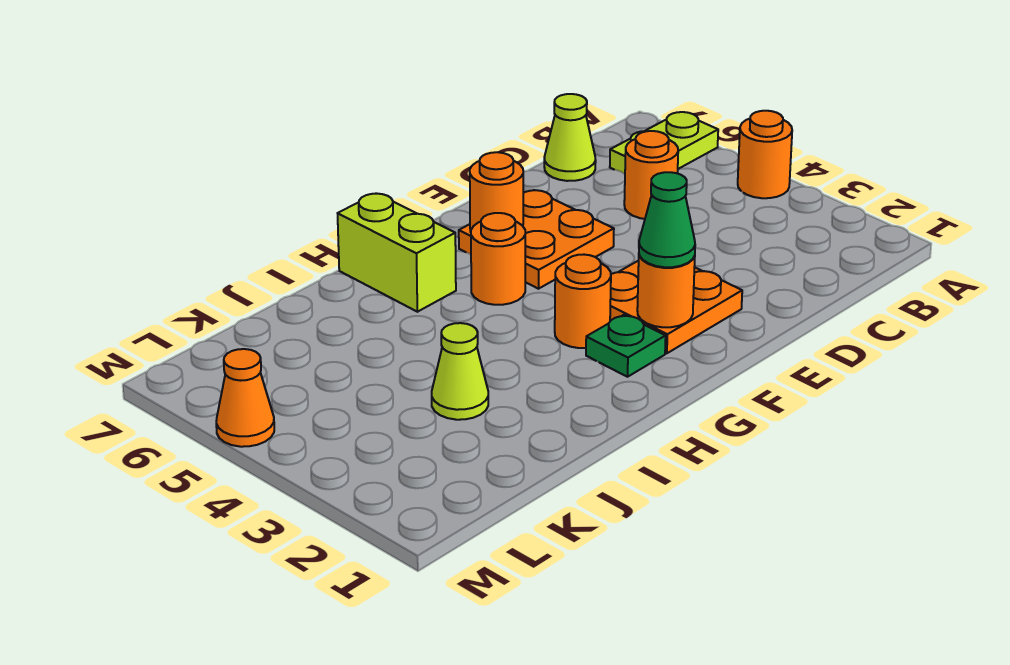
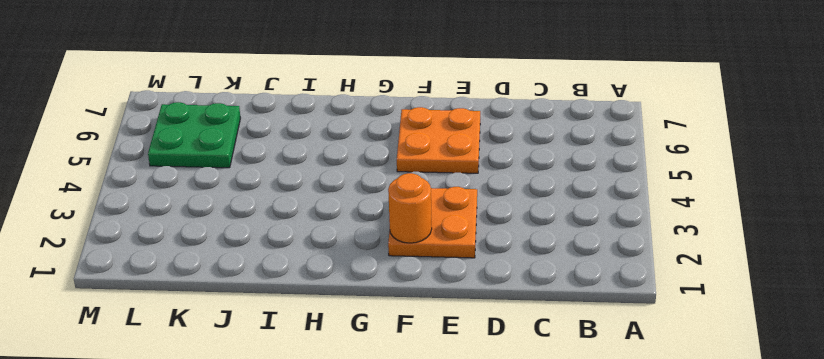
green plate K5:L6 level 1 -> none
none -> orange round brick A4 level 1
none -> lime plate A6:B6 level 1
none -> orange round brick C5 level 1

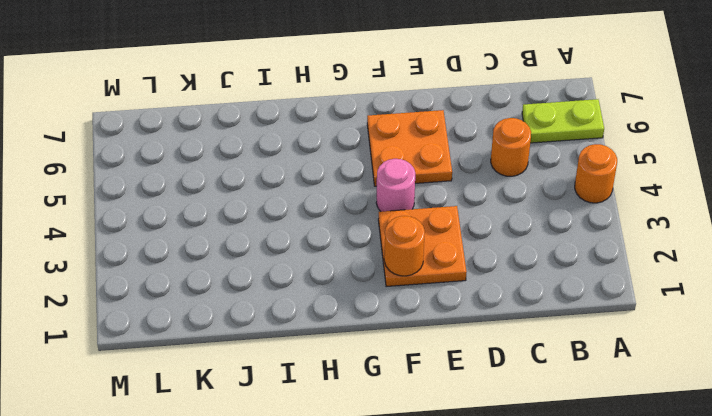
pink round brick F4 level 1 -> none
none -> lime cone C7 level 1
none -> green plate G2 level 1
none -> orange round brick G3 level 1

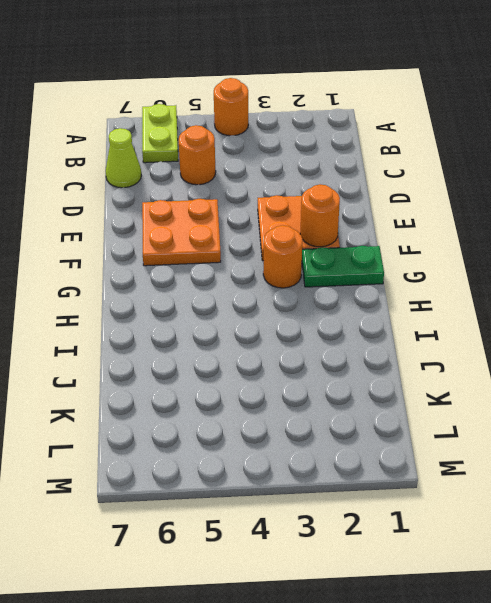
green plate G1:G2 level 1 -> green plate G2 level 1
none -> orange round brick G5 level 1
none -> lime brick H6:H7 level 1
none -> lime cone J3 level 1

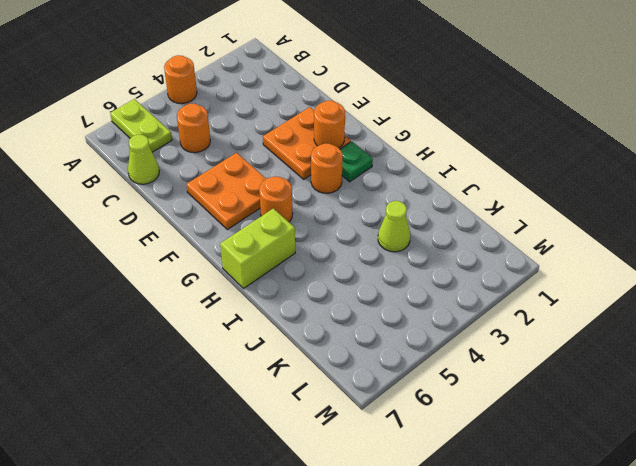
none -> orange cone M5 level 1
none -> orange round brick F6 level 2
none -> green cone F2 level 3

